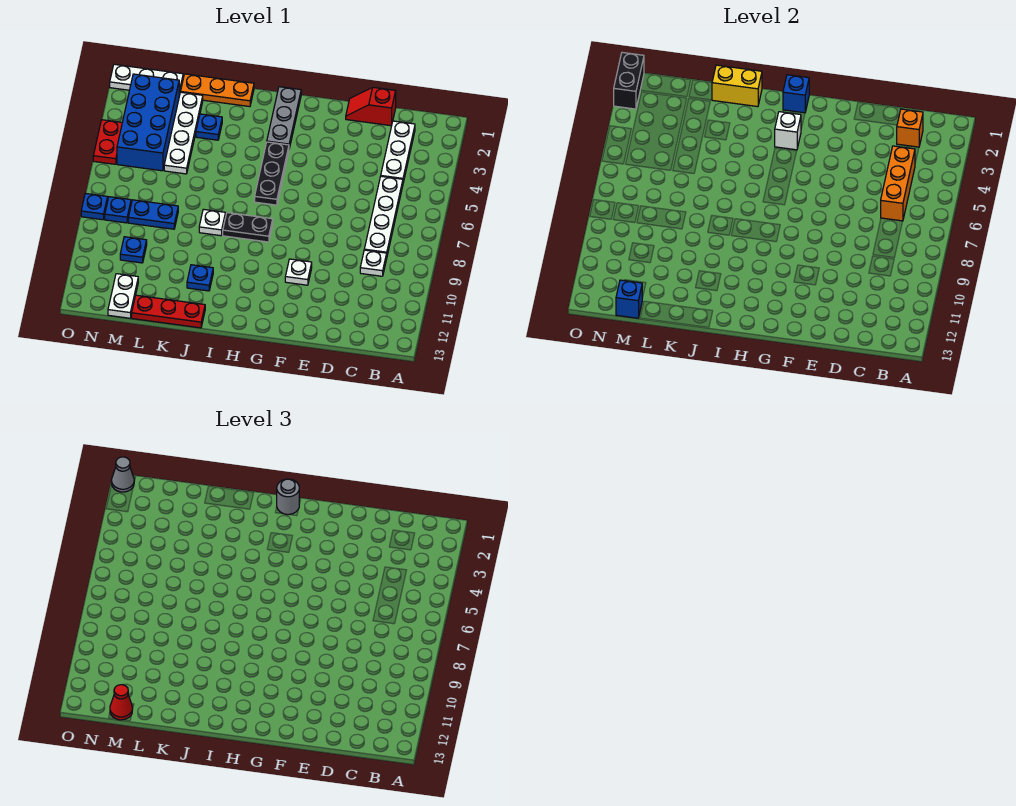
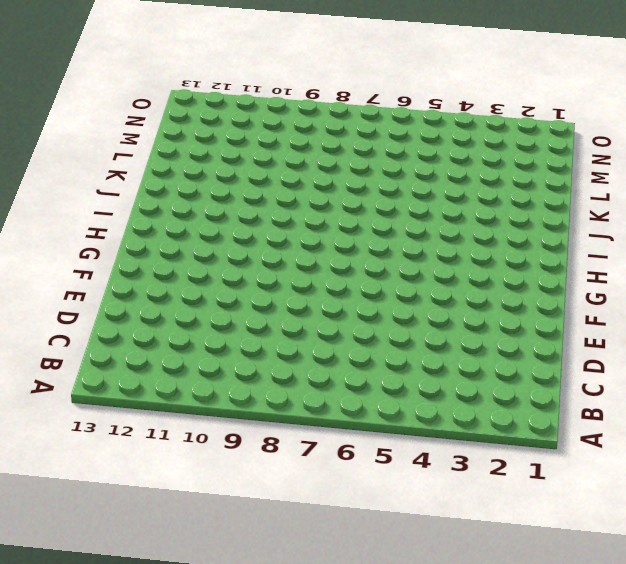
none -> white plate C2:C4 level 1
none -> white plate C5:C8 level 1
none -> white plate C9 level 1
none -> red slope D1:E1 level 1 top D

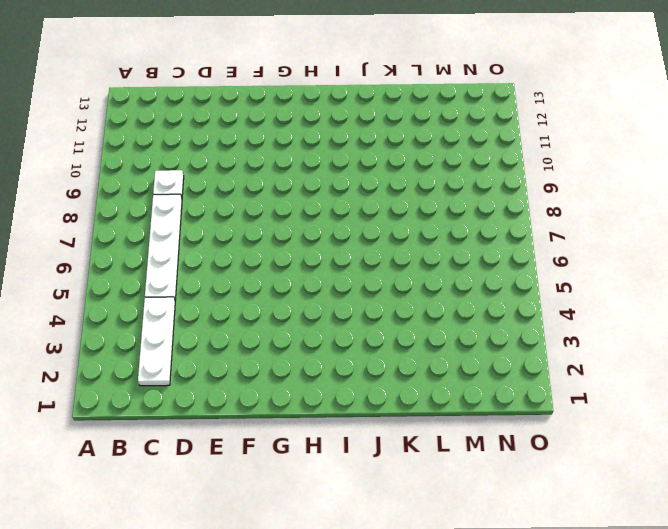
none -> red slope D1:E1 level 1 top D
none -> white plate F10 level 1
none -> grey plate H1:H3 level 1
none -> black plate H4:H6 level 1

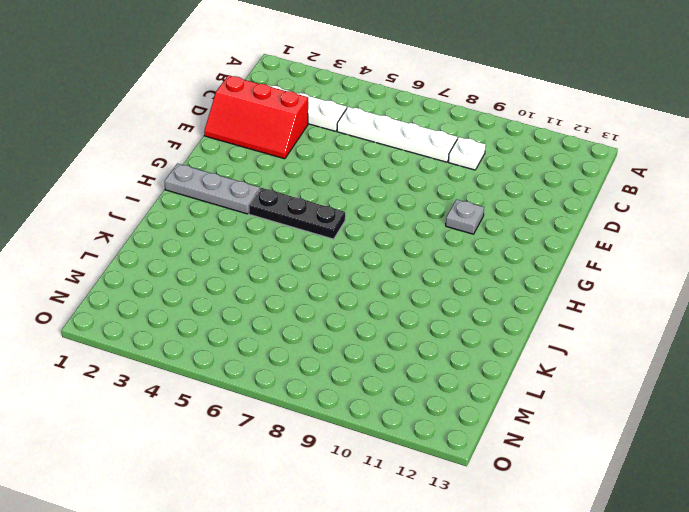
red slope D1:E3 level 1 top D -> red slope D1:E1 level 1 top D
grey plate F10 level 1 -> white plate F10 level 1
none -> black plate H8:I8 level 1
none -> orange plate J1:L1 level 1
none -> white plate J8 level 1
none -> blue plate J11 level 1

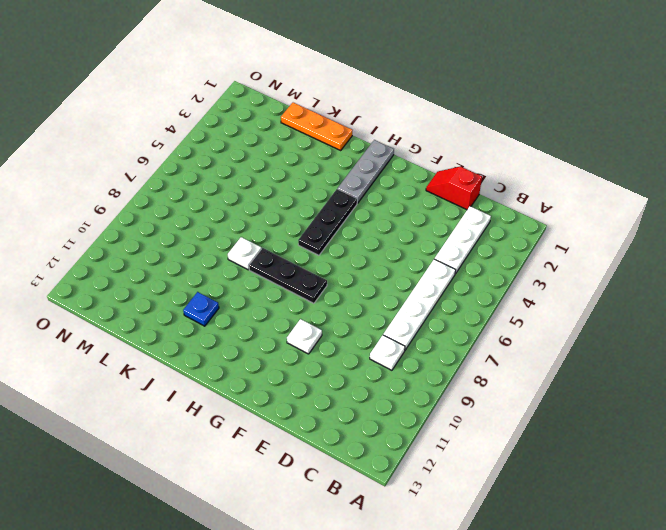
black plate G8:I8 level 1 -> black plate H8:I8 level 1
none -> red plate J13:L13 level 1
none -> blue plate K3 level 1
none -> white plate L2:L5 level 1
none -> blue plate L8:M8 level 1

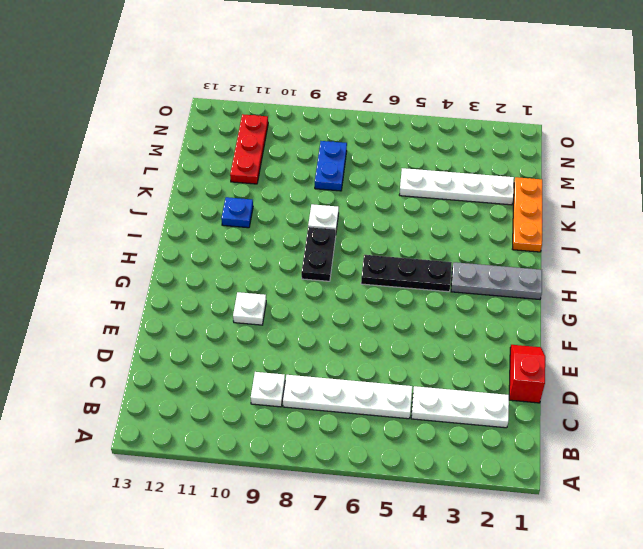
red plate L11:N11 level 1 -> red plate J13:L13 level 1
none -> blue plate K3 level 1
none -> white plate M1:O1 level 1
none -> blue brick M2:N5 level 1
none -> blue plate M10 level 1

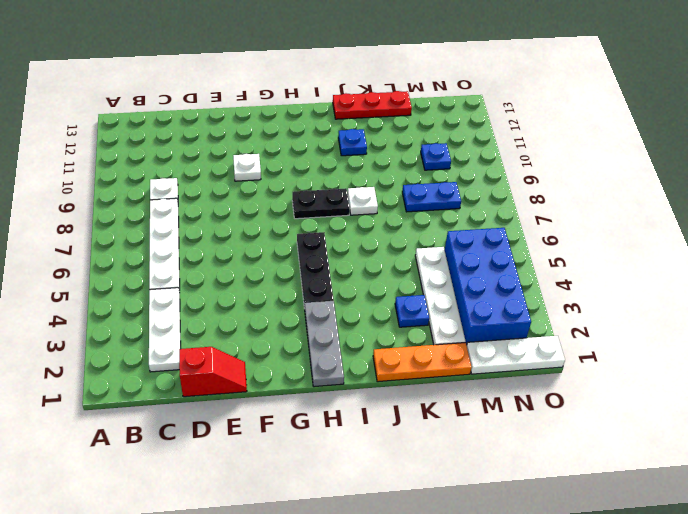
none -> white plate M12:M13 level 1
none -> blue plate N8 level 1
none -> red plate O4:O5 level 1
none -> blue plate O8 level 1

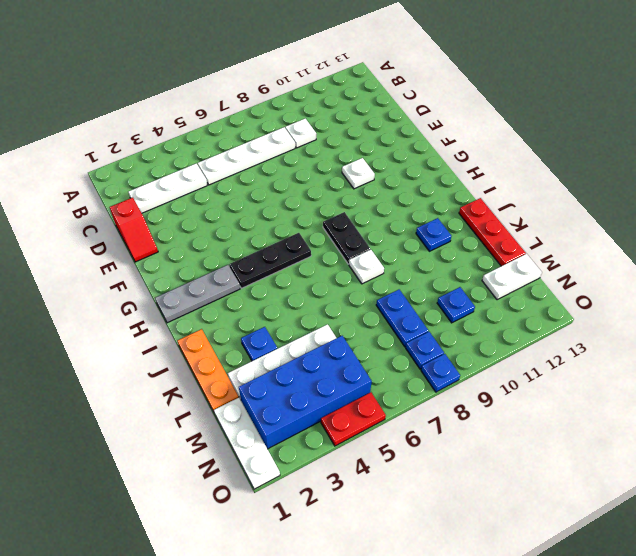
none -> orange brick C2 level 2
none -> orange brick C4:C6 level 2
none -> blue brick H1 level 2
none -> white brick H3 level 2

